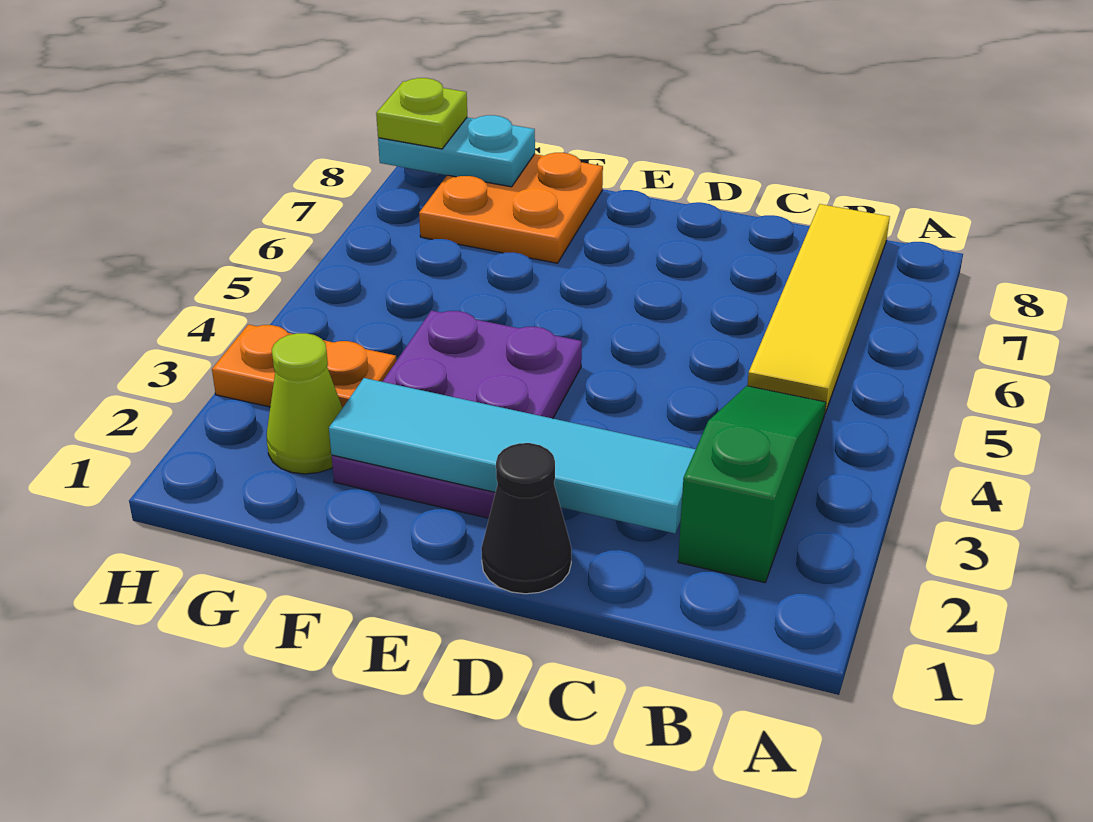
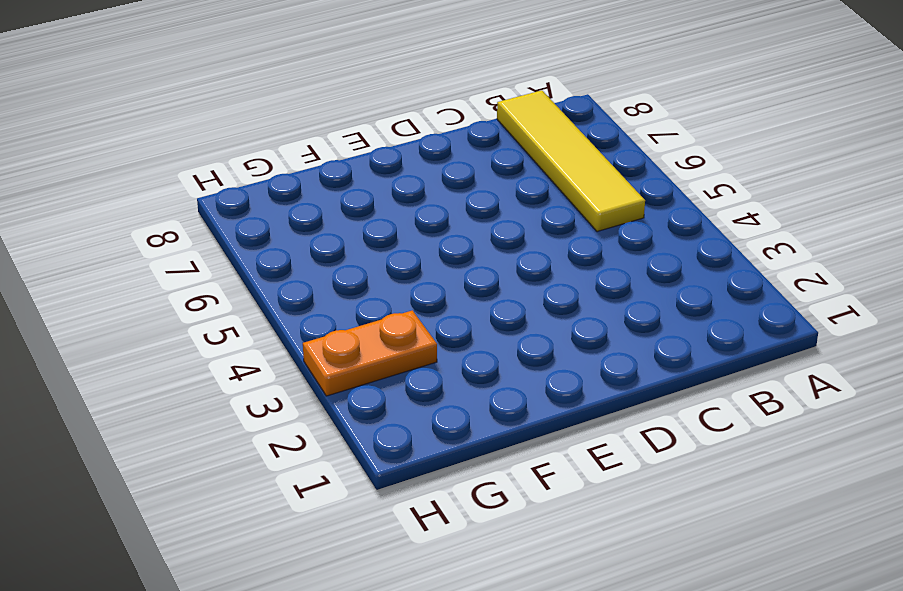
none -> green slope B2:B4 level 1 top 2
none -> black cone D1 level 1

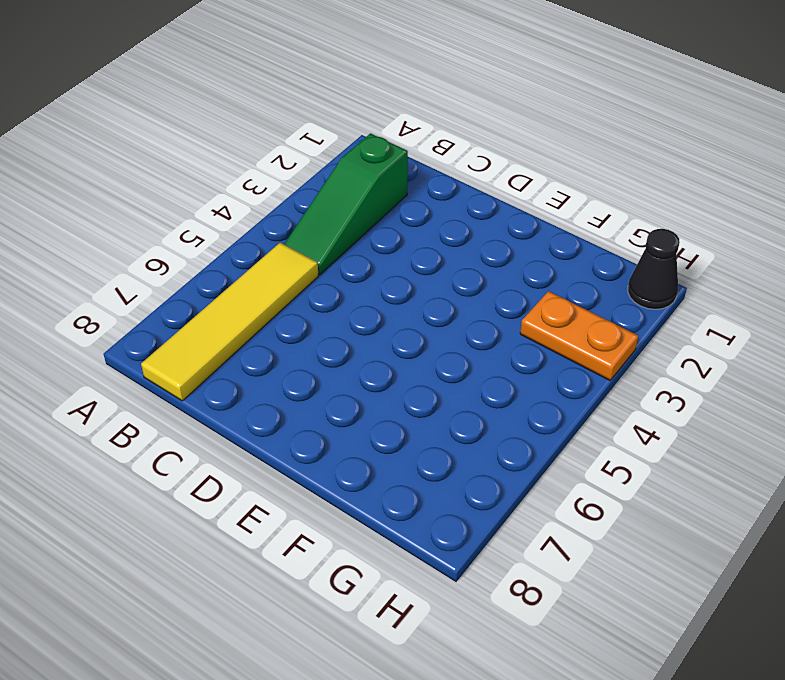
black cone H1 level 1 -> black cone D1 level 1
none -> purple plate E2:F4 level 1
none -> orange plate F7:G8 level 1

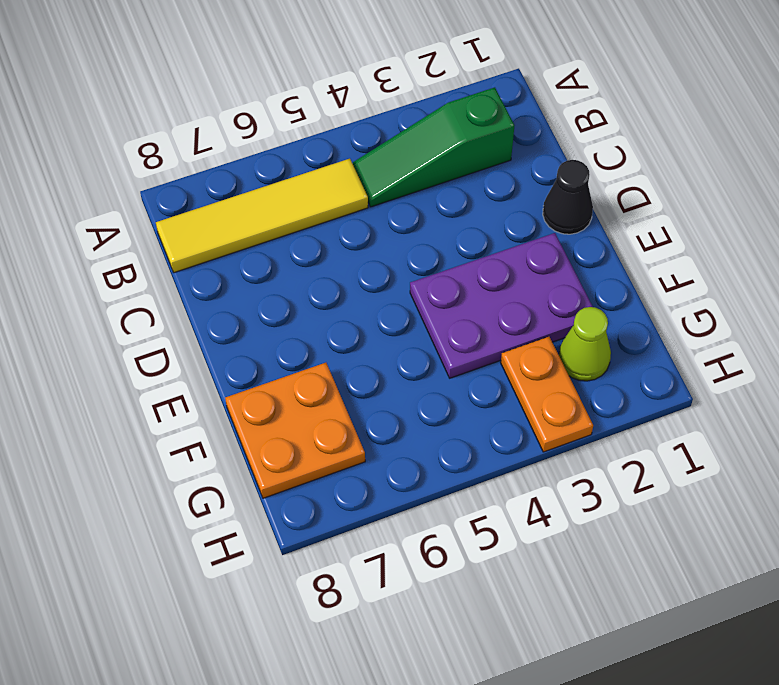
none -> cyan tile C2:F2 level 2
none -> cyan plate G8:H8 level 2

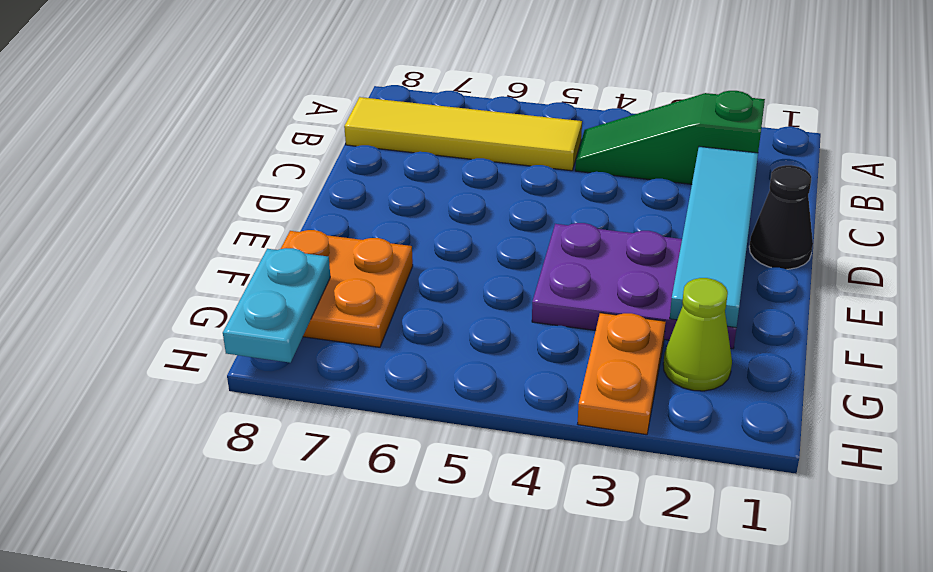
none -> lime plate H8 level 3

